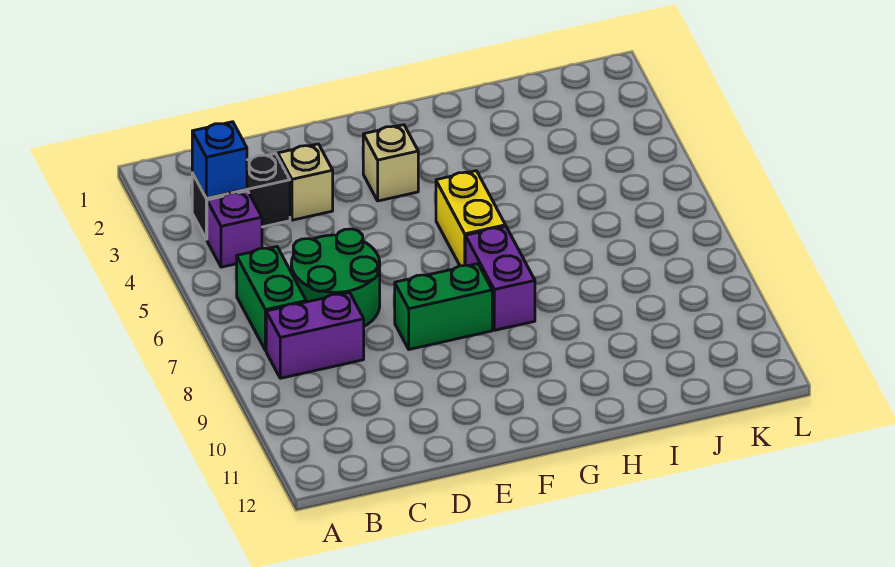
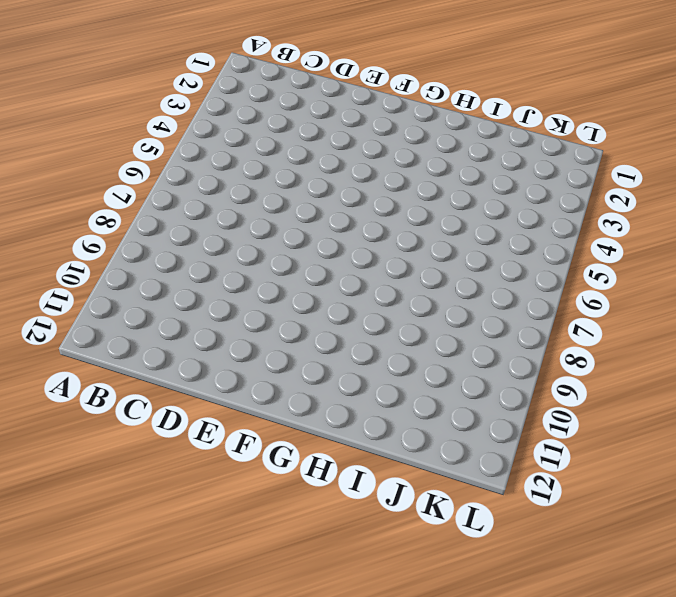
none -> black brick B3:C3 level 1
none -> purple brick B4 level 1

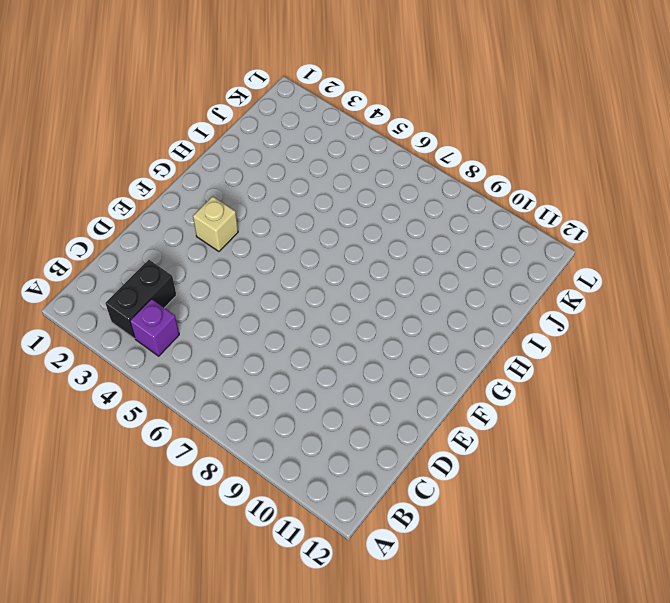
none -> green brick B6:B7 level 1
none -> purple brick B8:C8 level 1

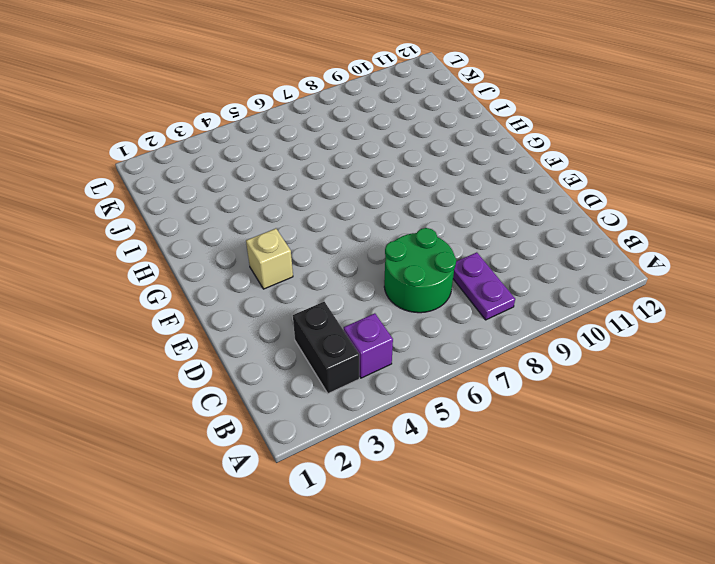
purple plate B8:C8 level 1 -> purple brick B8:C8 level 1
none -> green brick B6:B7 level 1
none -> tan brick D3 level 1

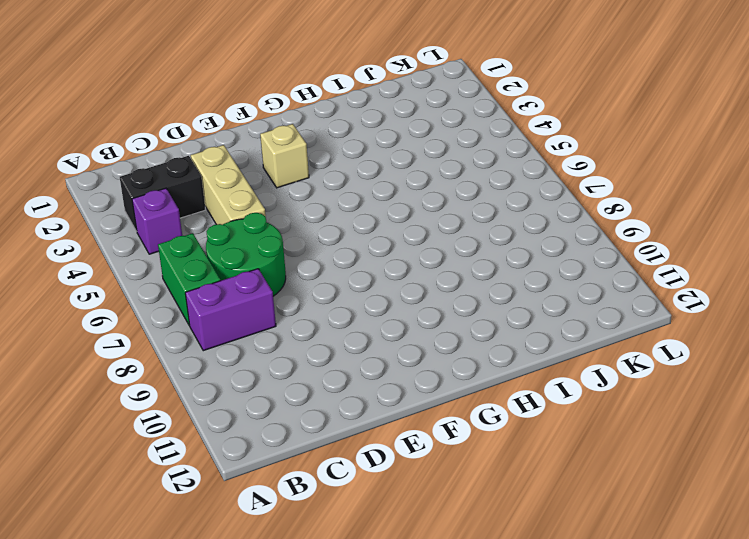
tan brick D3:D5 level 1 -> tan brick D3 level 1
none -> green brick E8:F8 level 1
none -> yellow brick G5:G6 level 1

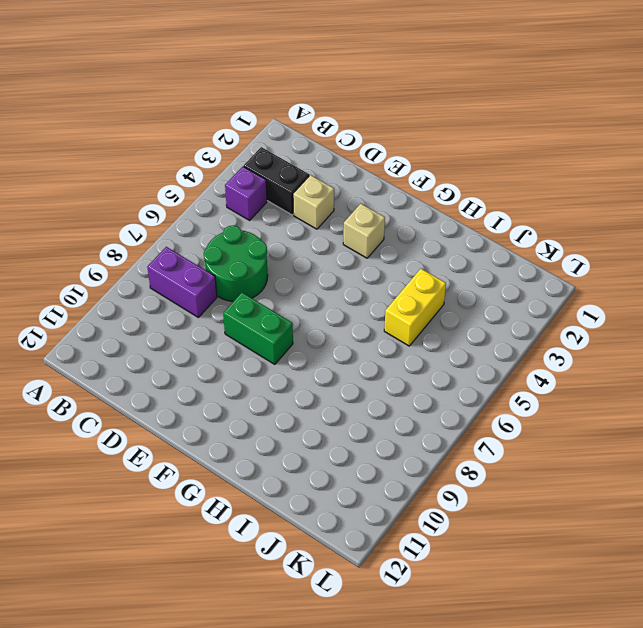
yellow brick I4:I5 level 1 -> yellow brick G5:G6 level 1
none -> green brick B6:B7 level 1
none -> purple brick G7:G8 level 1

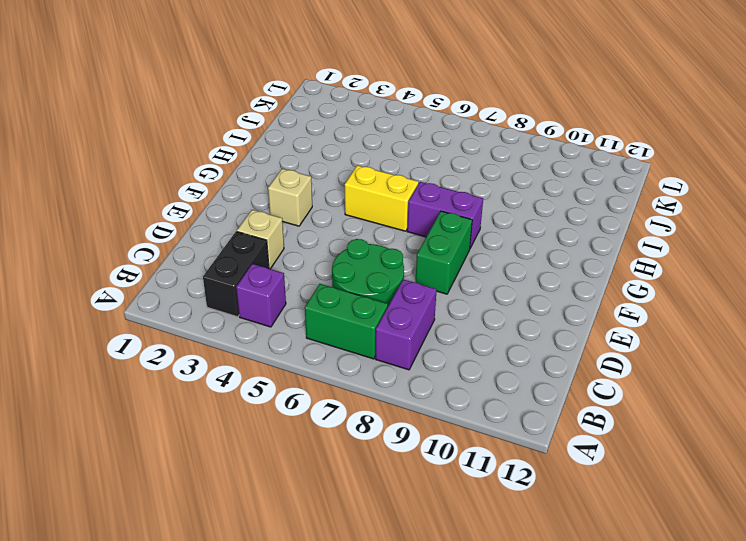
none -> blue brick B3 level 2

